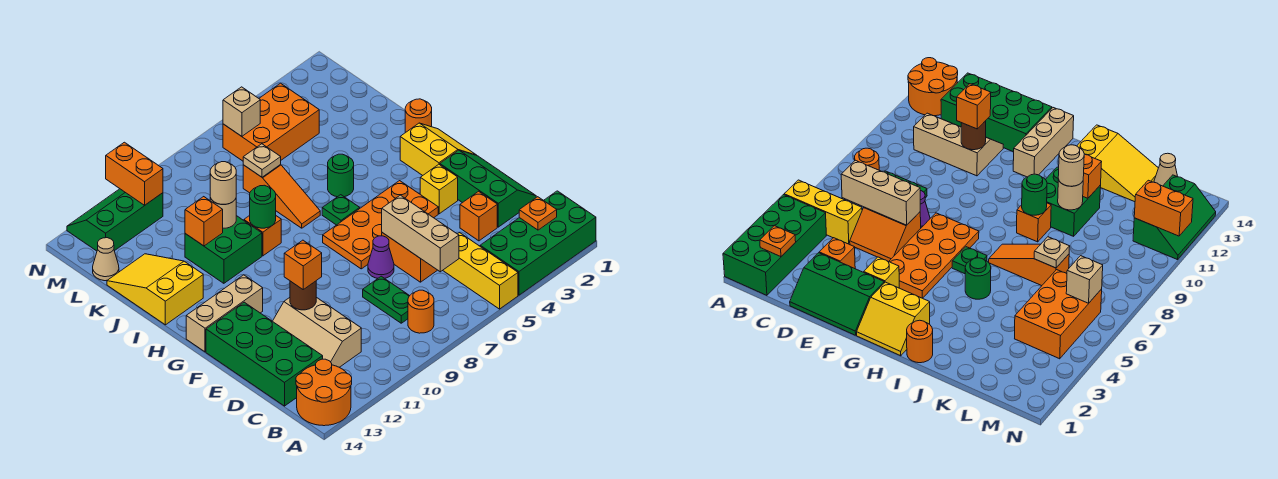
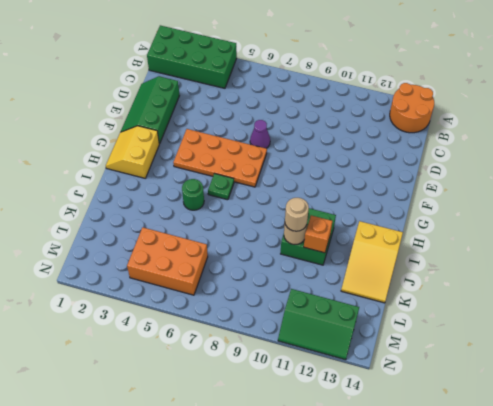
none -> yellow brick A5:C5 level 1
none -> orange round brick B8 level 1
none -> green plate C8:D8 level 1
none -> tan slope C11:E12 level 1 top 11

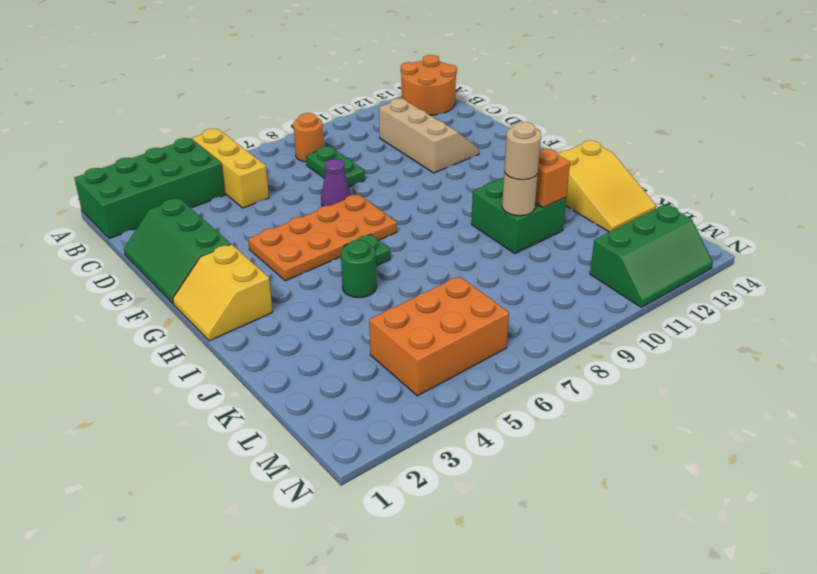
none -> green brick C13:F14 level 1
none -> orange brick D3 level 1
none -> orange slope D5:E6 level 1 top 6
none -> yellow brick F3 level 1

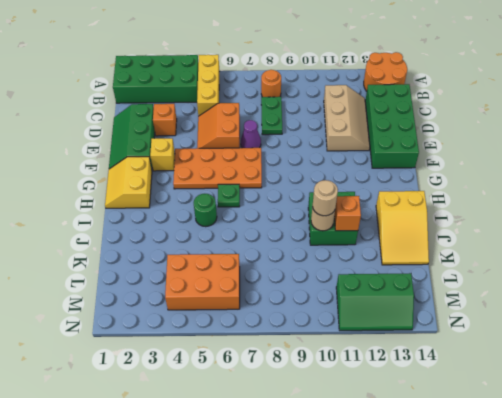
none -> tan brick G12:G14 level 1
none -> orange round brick I1 level 1
none -> orange slope I7:K7 level 1 top K
none -> orange brick I9 level 1

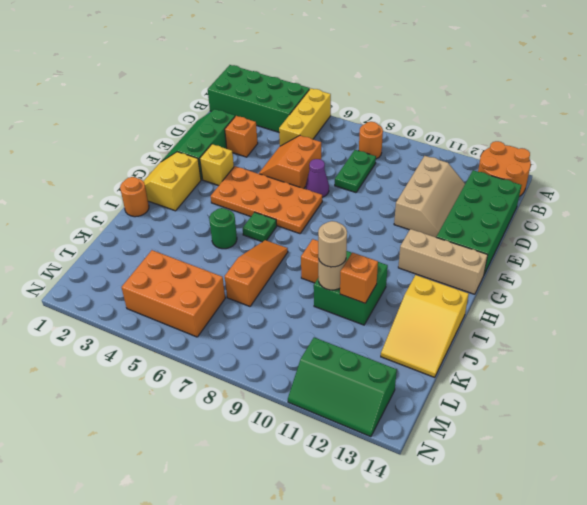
none -> tan cone L14 level 1
none -> orange plate B2 level 2
none -> tan brick C6:E6 level 2
none -> brown round brick E11 level 2

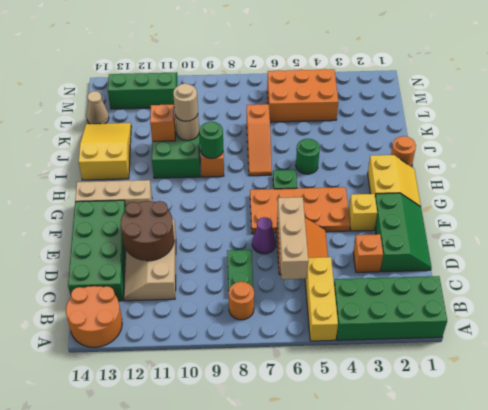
brown round brick D11:E12 level 2 -> brown round brick E11 level 2
none -> orange plate B2 level 2
none -> tan plate K7 level 2
none -> tan brick M6 level 2
none -> orange brick M11:N11 level 2

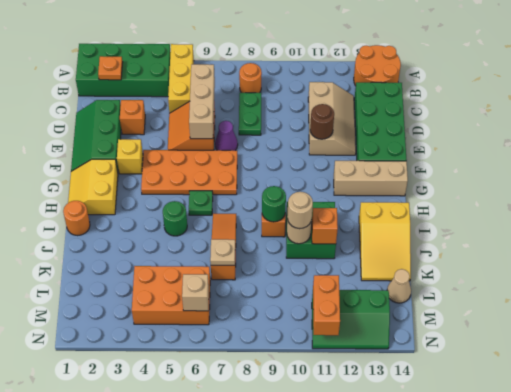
none -> orange brick E11 level 3

